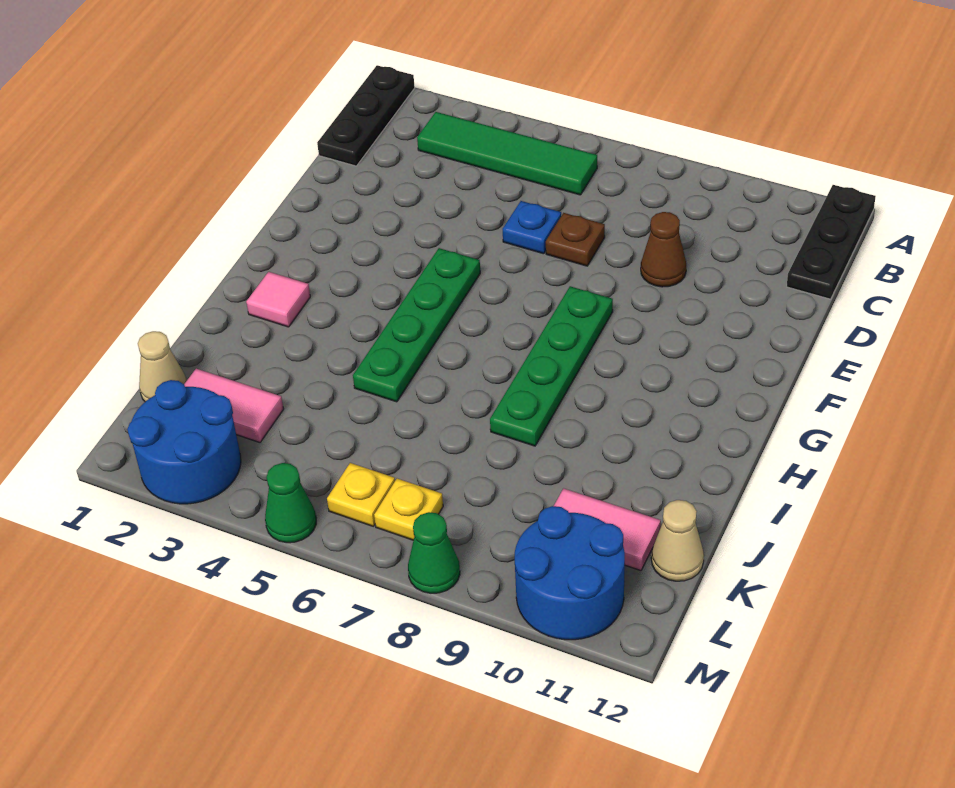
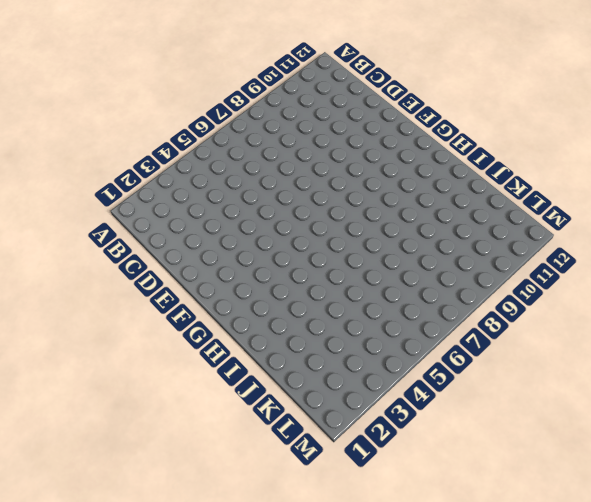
none -> black plate A1:C1 level 1
none -> black plate A12:C12 level 1
none -> green tile B3:B6 level 1

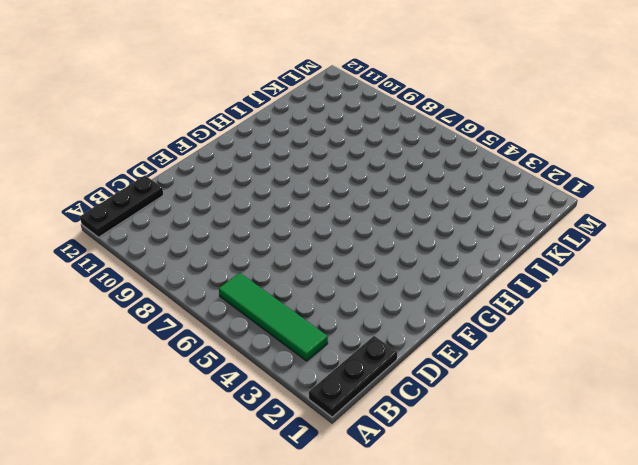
none -> blue plate D6 level 1
none -> brown plate D7 level 1
none -> brown cone D9 level 1

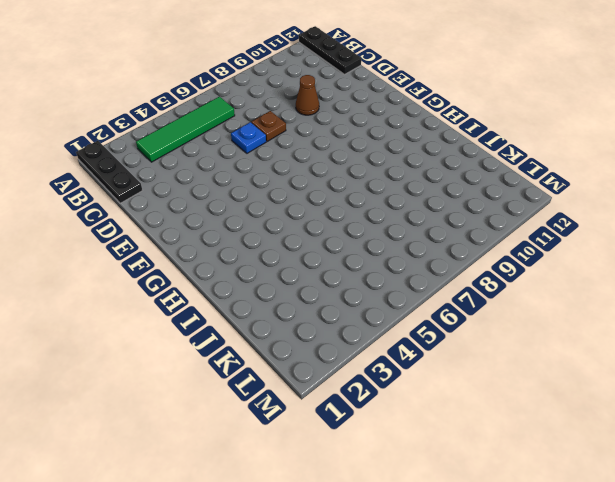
none -> green plate F5:I5 level 1
none -> green plate F8:I8 level 1
none -> pink tile H2 level 1

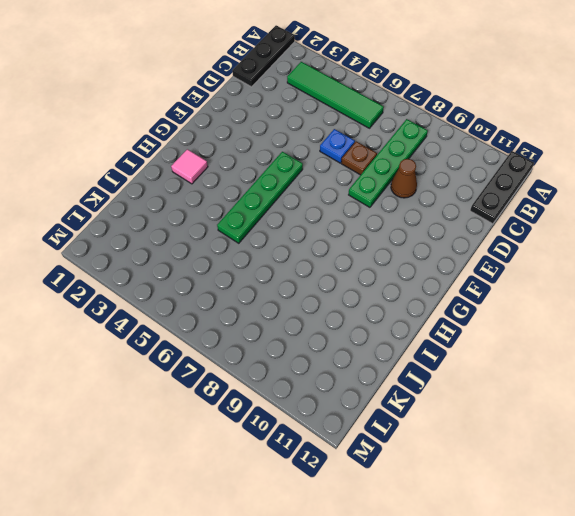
green plate B8:E8 level 1 -> green plate F8:I8 level 1
none -> tan cone K1 level 1
none -> pink tile K2:K3 level 1
none -> pink tile K10:K11 level 1

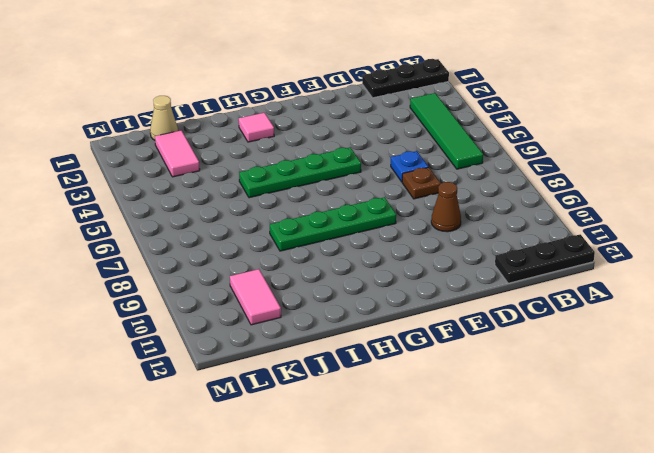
none -> tan cone K12 level 1
none -> blue round brick L2:M3 level 1
none -> yellow plate L6 level 1

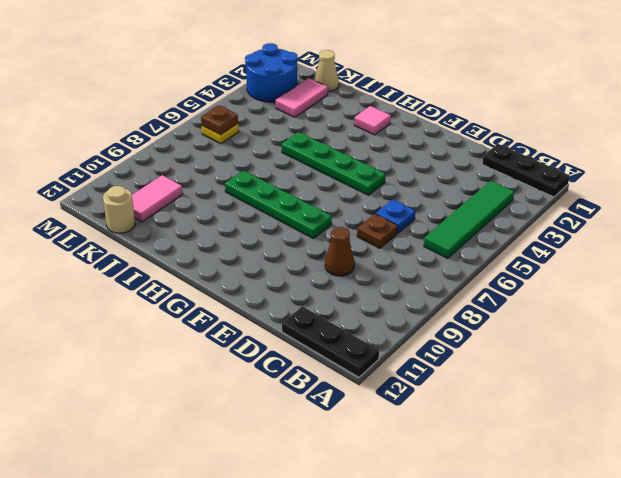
tan round brick K12 level 1 -> tan cone K12 level 1
brown plate L6 level 2 -> none
none -> yellow plate L7 level 1
none -> blue round brick L10:M11 level 1
none -> green cone M5 level 1

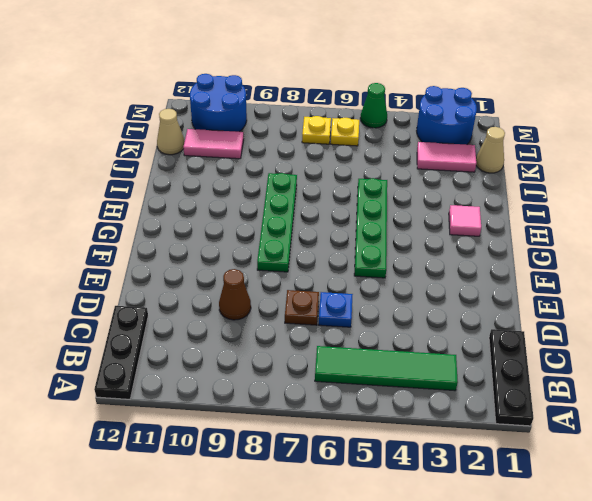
none -> green cone M8 level 1

